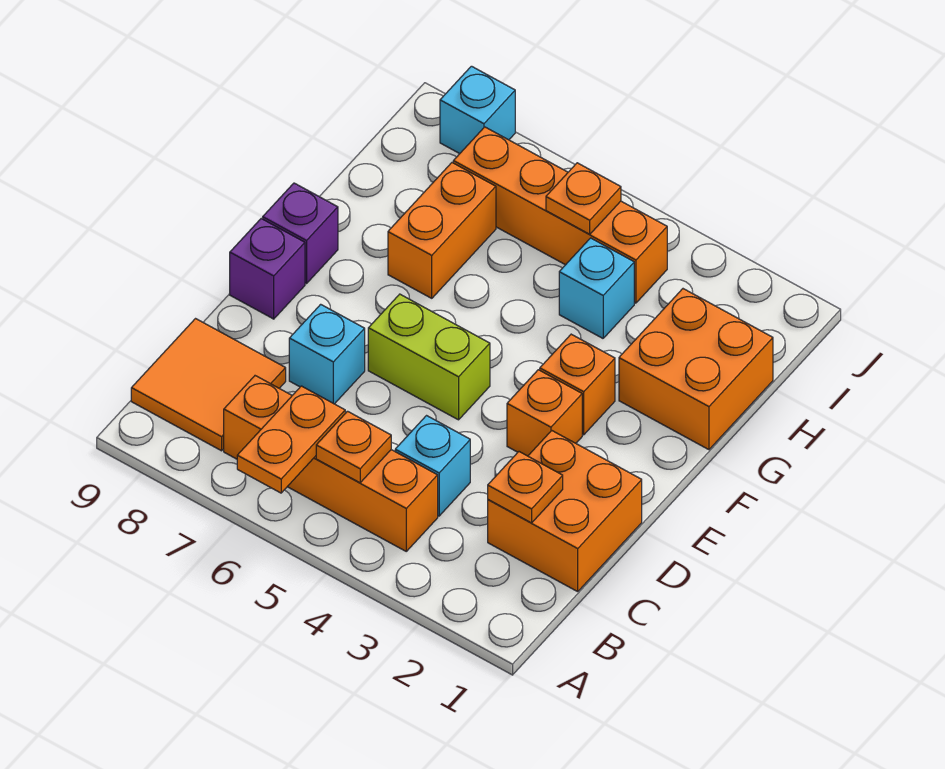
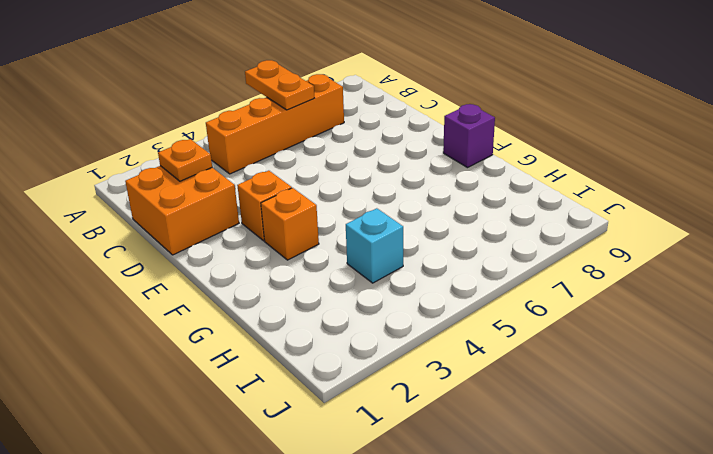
none -> orange tile B8:C9 level 1
none -> cyan brick C4 level 1
none -> cyan brick D7 level 1

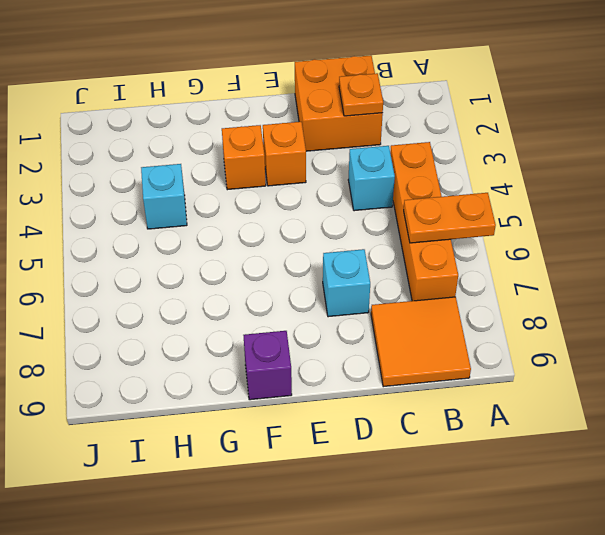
none -> lime brick E5:E6 level 1
none -> purple brick E9 level 1
none -> orange brick G1:H2 level 1

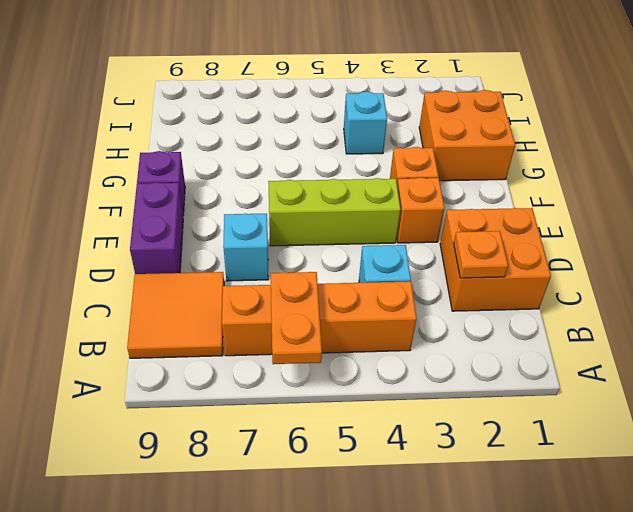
purple brick D9:E9 level 1 -> purple brick E9 level 1
lime brick E4:E6 level 1 -> lime brick E5:E6 level 1
none -> orange brick G7:H7 level 1
none -> orange brick I4:I7 level 1
none -> cyan brick J8 level 1

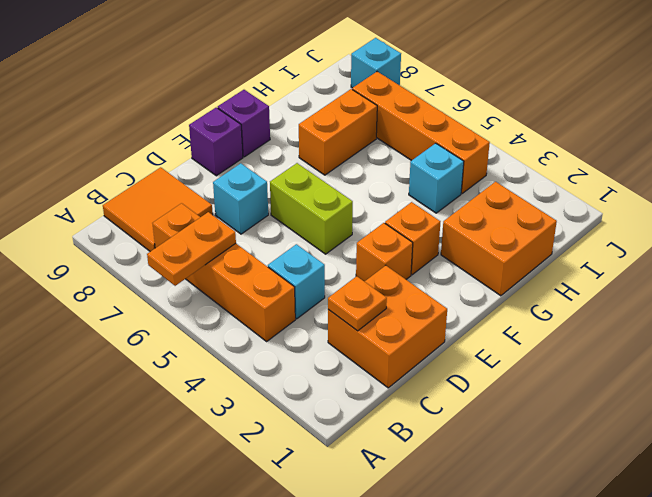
none -> orange plate B5 level 2
none -> orange plate I5 level 2

